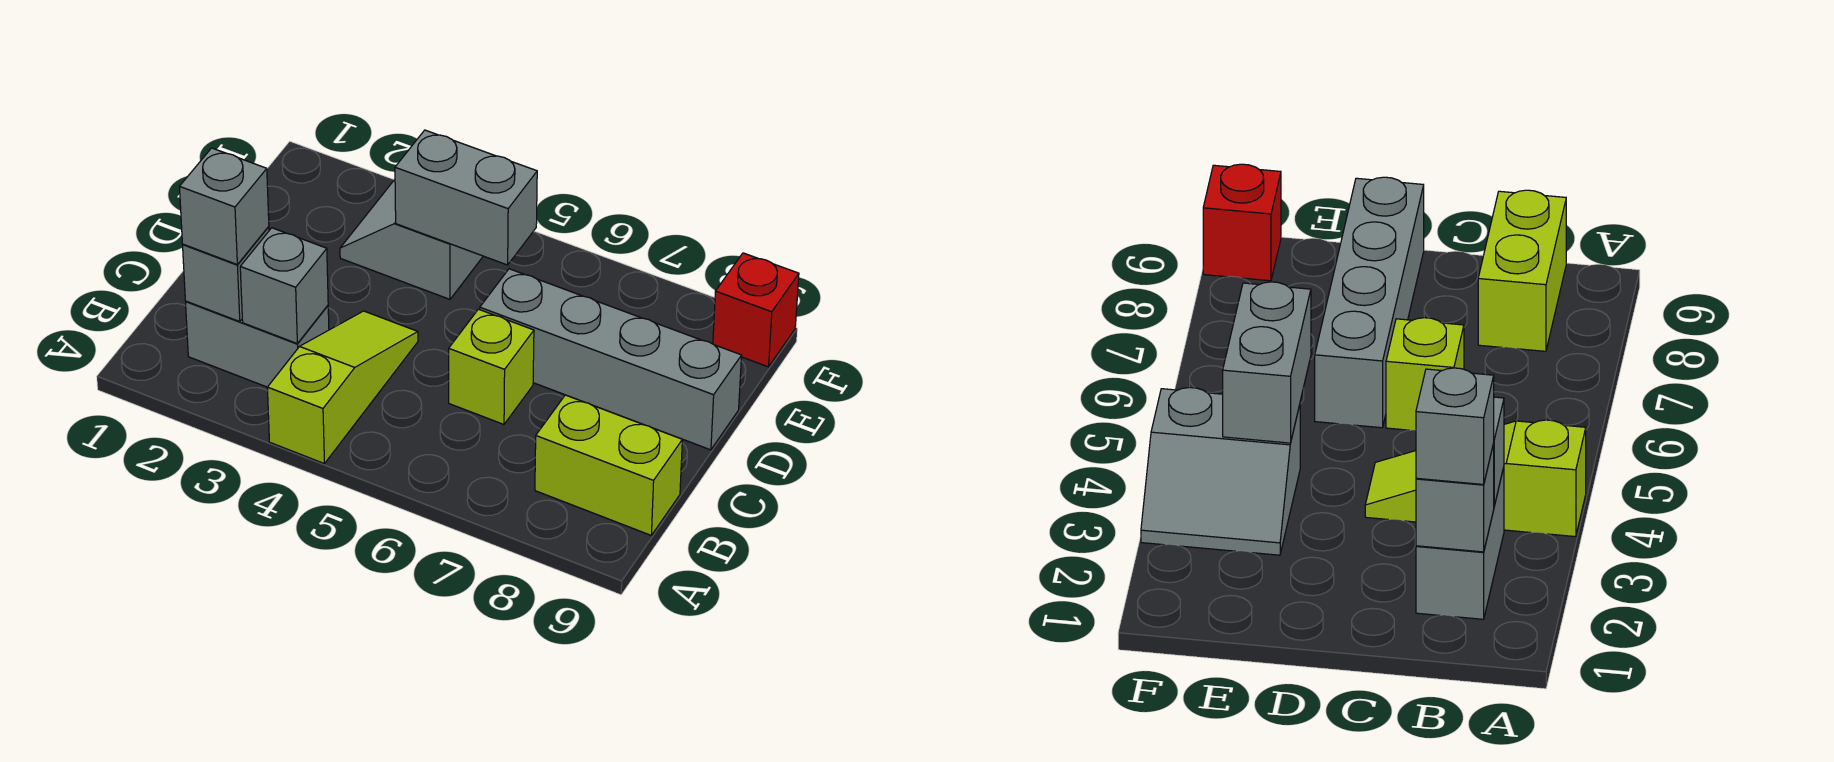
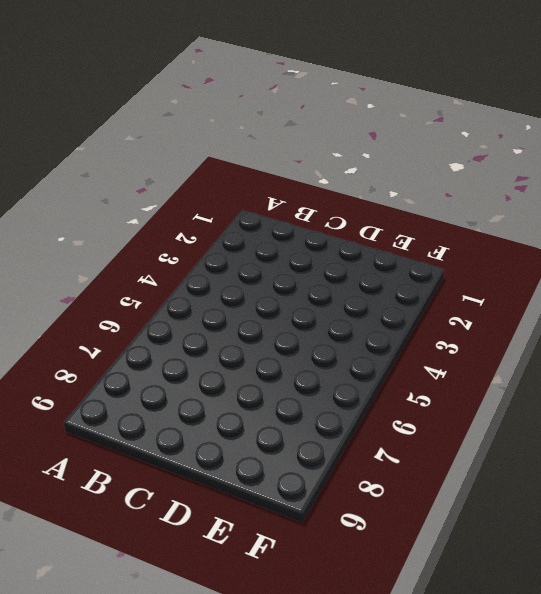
none -> lime slope A4:C4 level 1 top A
none -> grey brick B2:B3 level 1

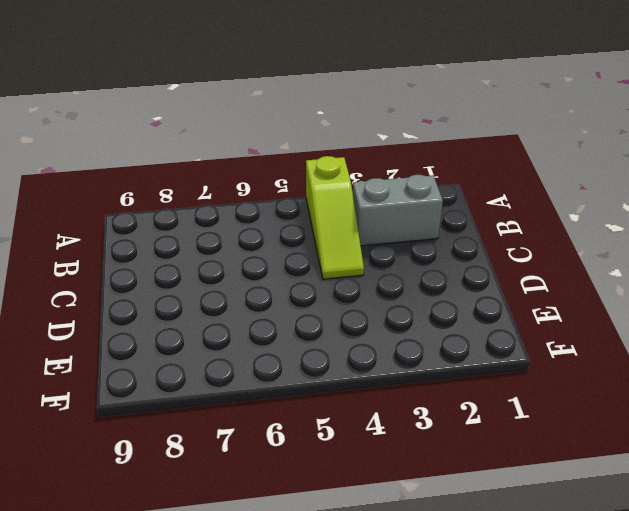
none -> lime brick B8:B9 level 1
none -> lime brick C6 level 1

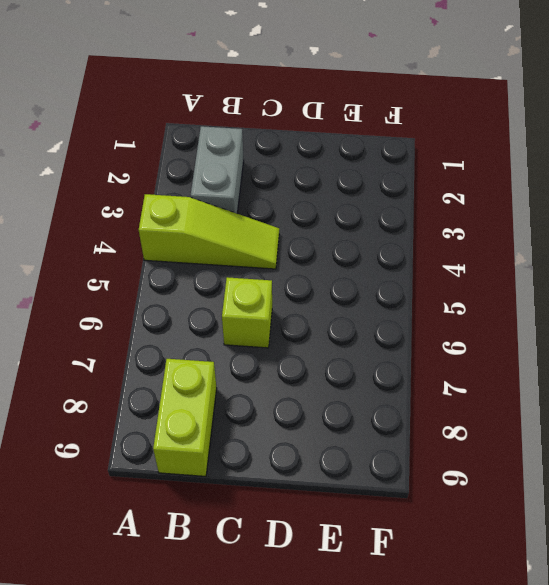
none -> grey brick D6:D9 level 1
none -> grey slope E3:F4 level 1 top 4

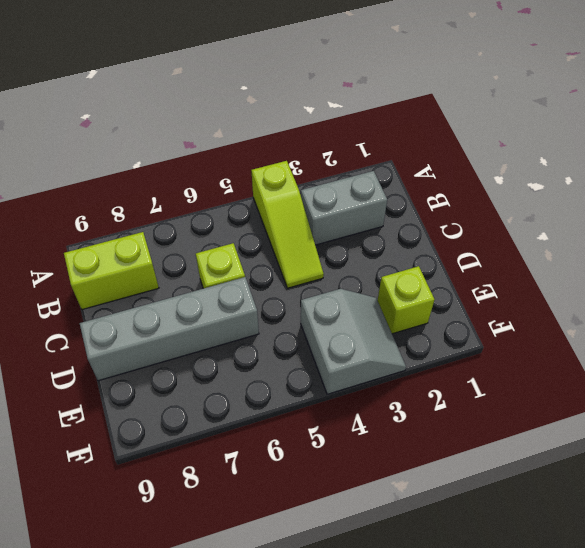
lime brick E2 level 1 -> none
none -> red brick F9 level 1
none -> grey brick B2 level 2

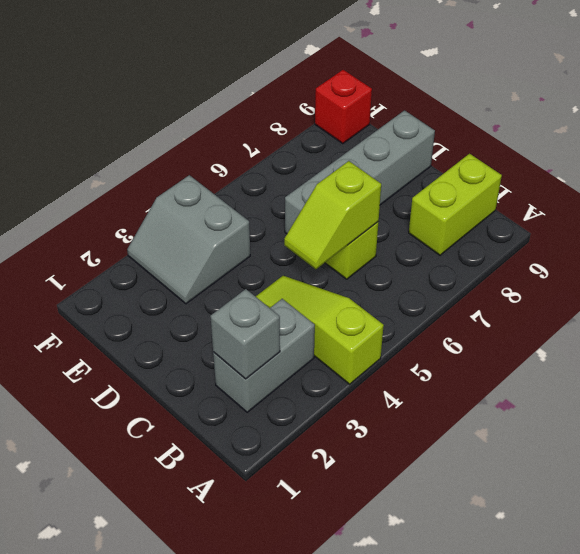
lime slope C5:C6 level 2 top 6 -> none
none -> grey brick B3 level 2
none -> grey brick E4:E5 level 2

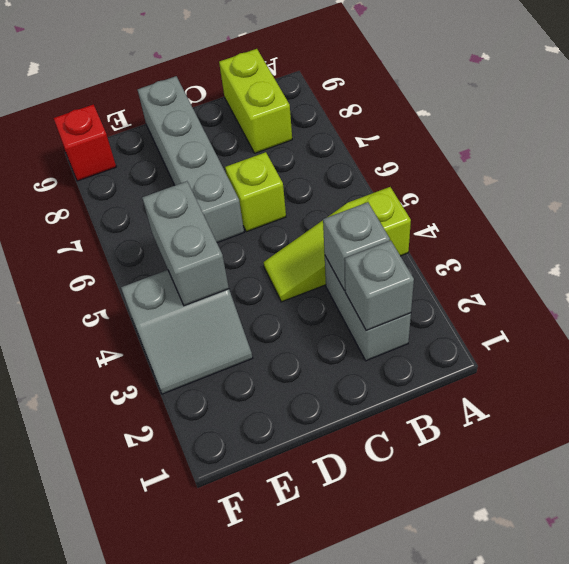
none -> grey brick B2 level 3

